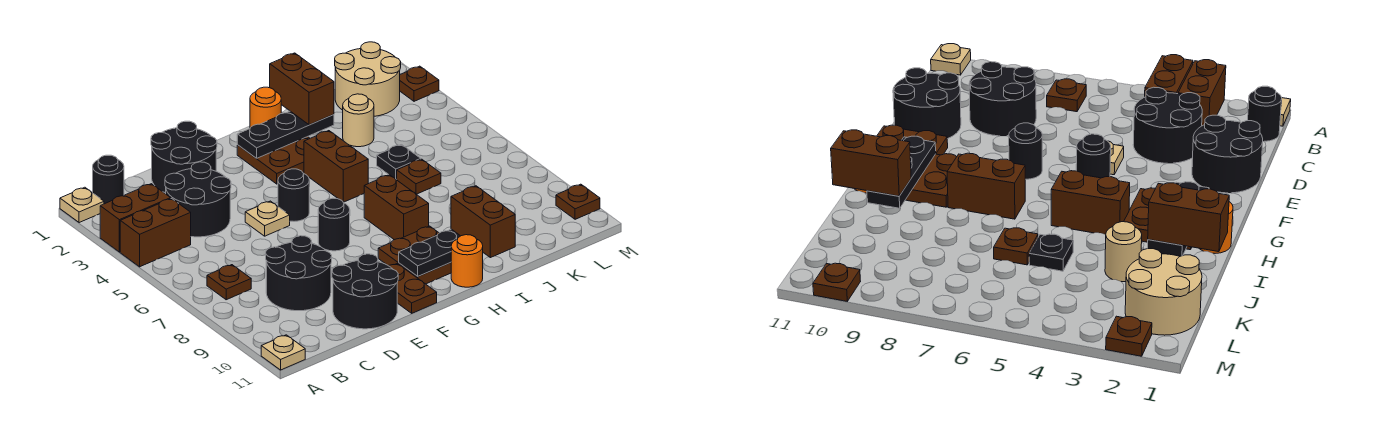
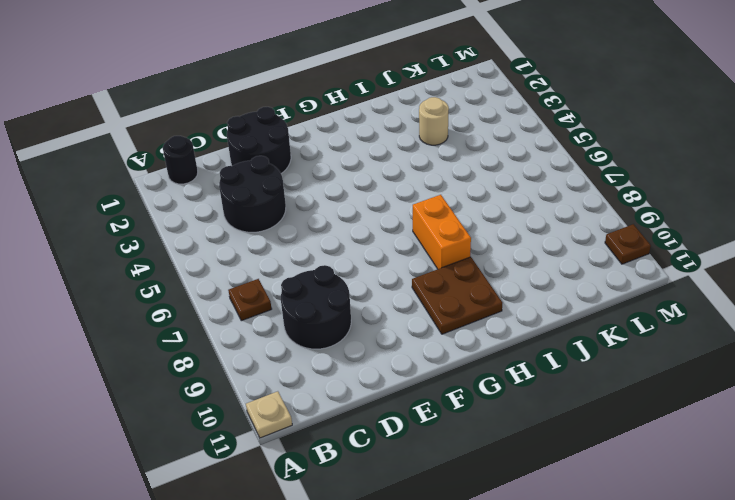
orange brick H7:H8 level 1 -> brown brick H7:H8 level 1
none -> tan plate A1 level 1
none -> brown brick A3:B3 level 1
none -> brown brick A4:B4 level 1
none -> black round brick D10:E11 level 1

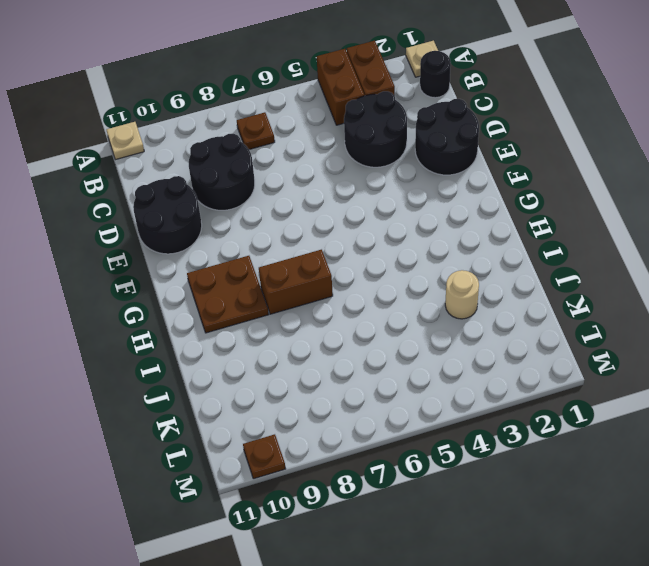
none -> tan plate E5 level 1
none -> black round brick F5 level 1
none -> black round brick F7 level 1
none -> brown plate F10:F11 level 1

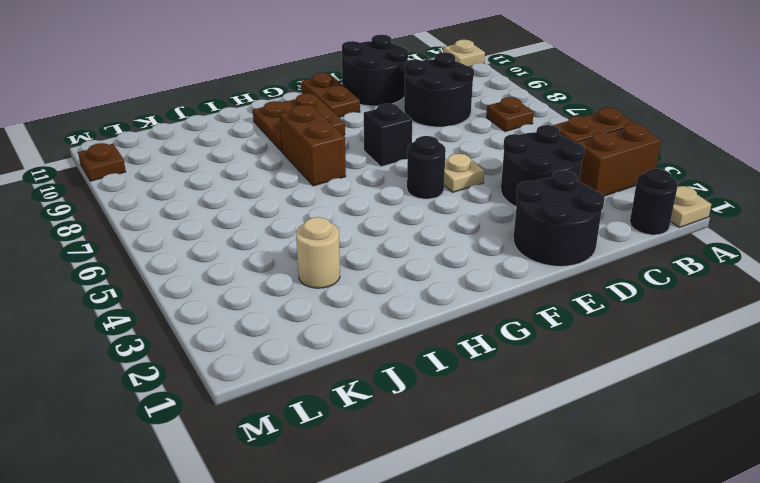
black brick F7 level 1 -> black round brick F7 level 1
none -> brown plate G2:H3 level 1
none -> orange round brick H1 level 1
none -> brown brick H4:H5 level 1
none -> orange round brick H11 level 1

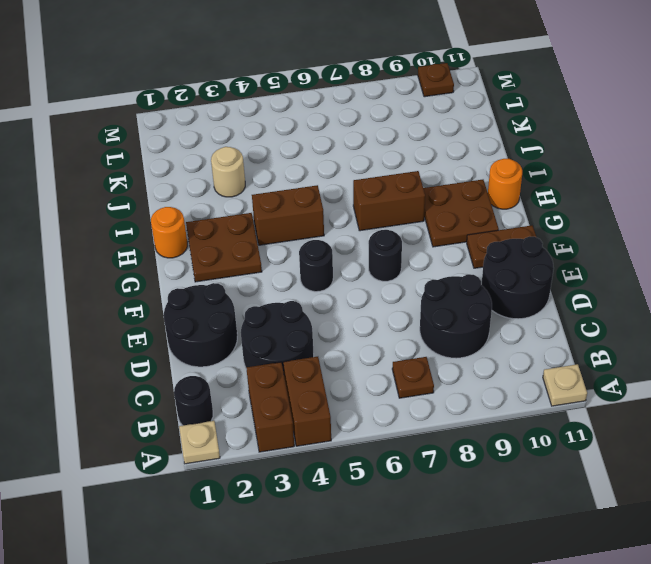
none -> tan plate E5 level 1
none -> black plate J5 level 1
none -> brown plate J6 level 1
none -> tan round brick K1:L2 level 1

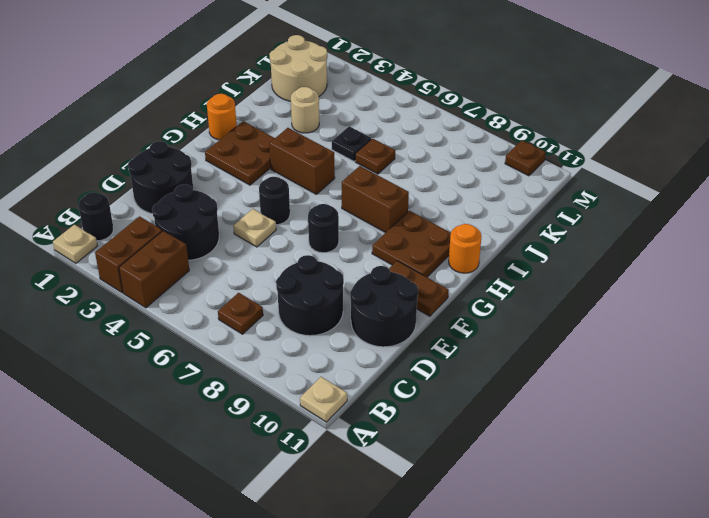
none -> brown plate M2 level 1
none -> black plate G2:I2 level 2
none -> black plate G10:I10 level 2
none -> brown brick I1:I2 level 3

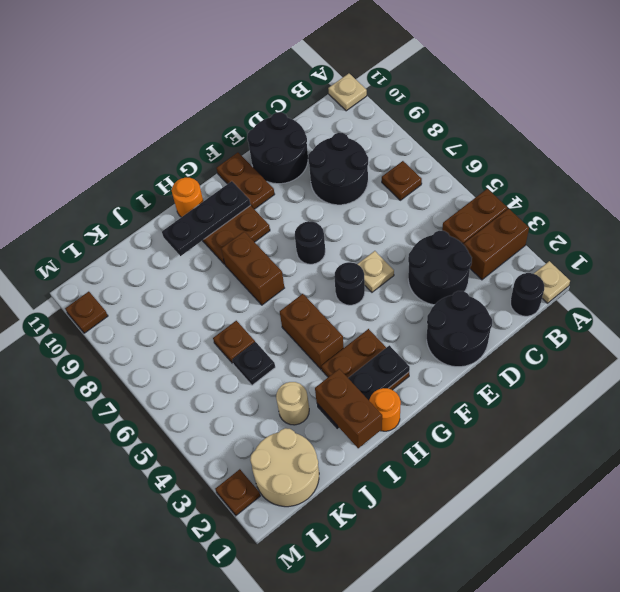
none -> brown brick I10:I11 level 3

